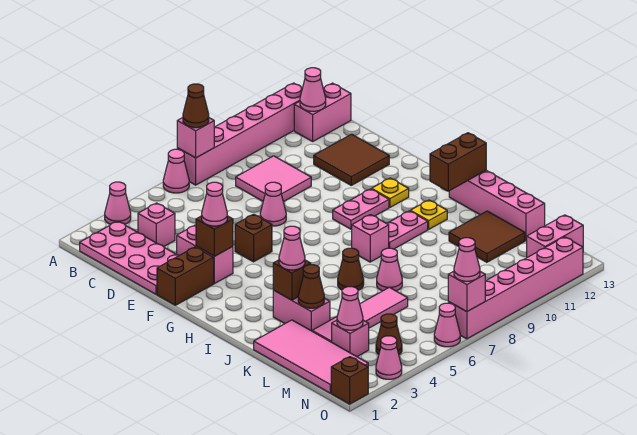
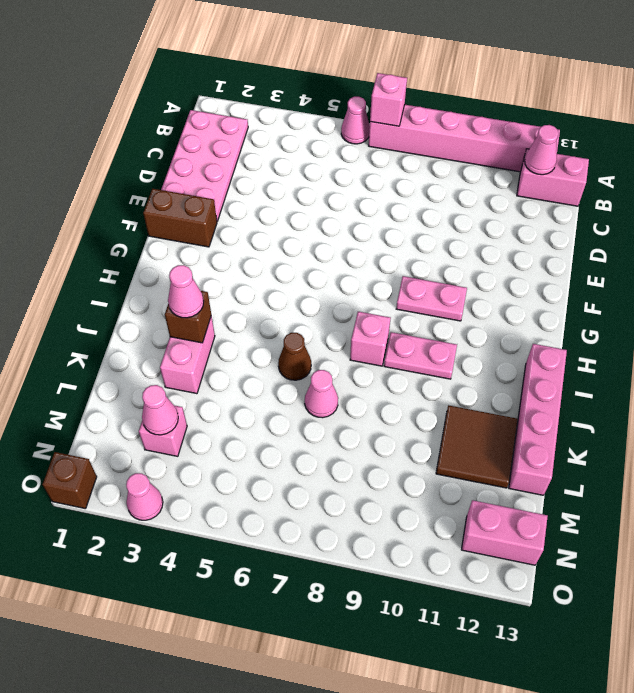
none -> pink cone A3 level 1
none -> pink brick C3 level 1
none -> pink tile C8:D9 level 1
none -> brown tile D11:E12 level 1

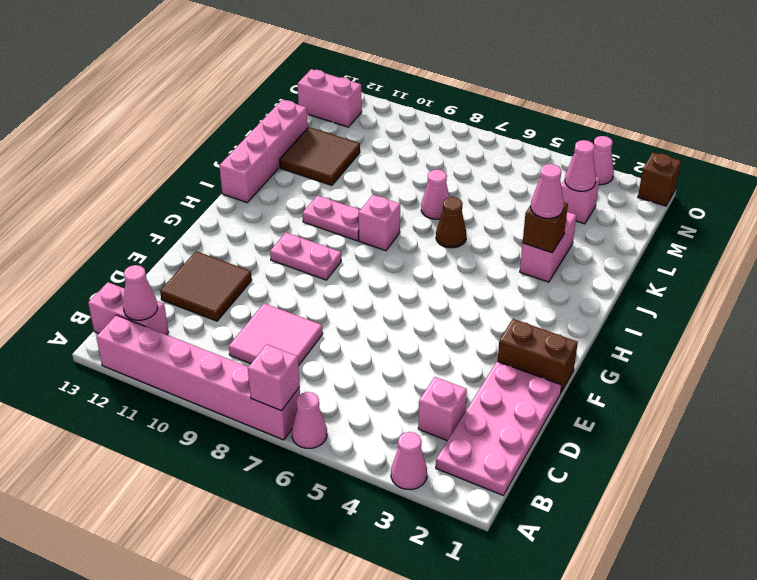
none -> pink brick E3:F3 level 1
none -> pink cone E7 level 1
none -> brown brick F5 level 1
none -> yellow plate G11 level 1

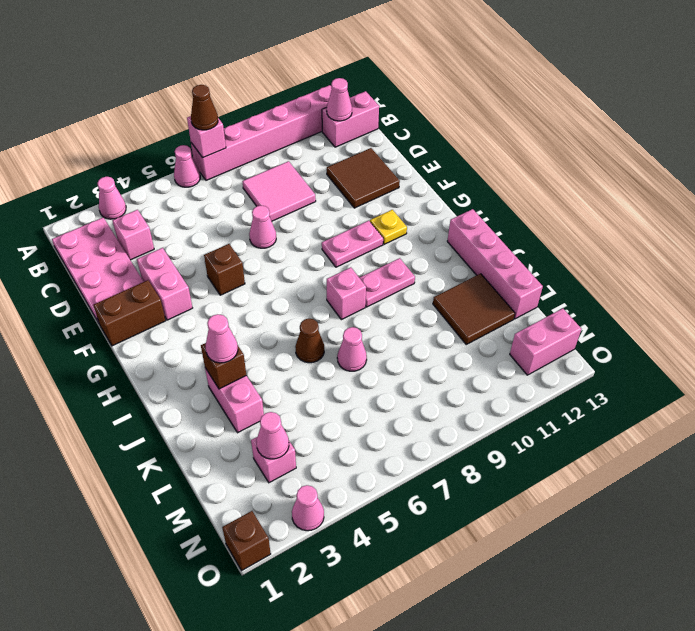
none -> yellow plate I11 level 1
none -> pink tile K1:N2 level 1
none -> pink tile L3:L6 level 1
none -> brown cone N4 level 1

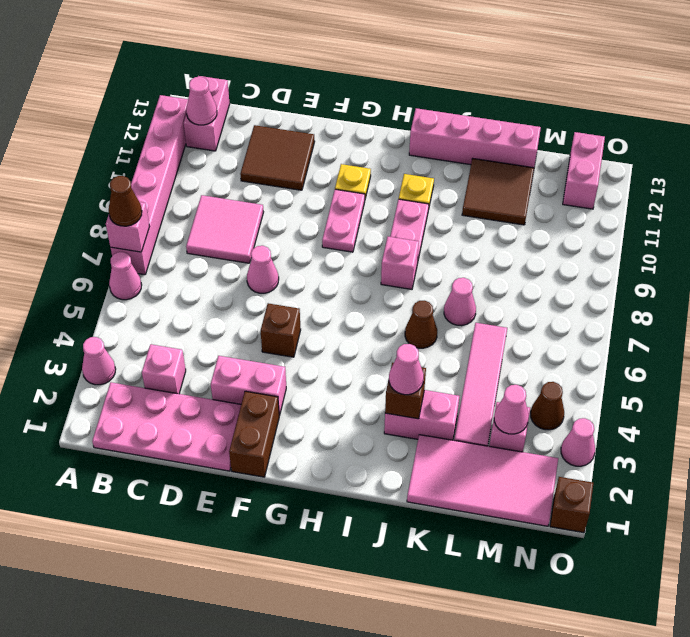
none -> pink cone O6 level 1
none -> pink brick O7:O12 level 1
none -> brown brick F3 level 2
none -> brown brick I12:I13 level 2

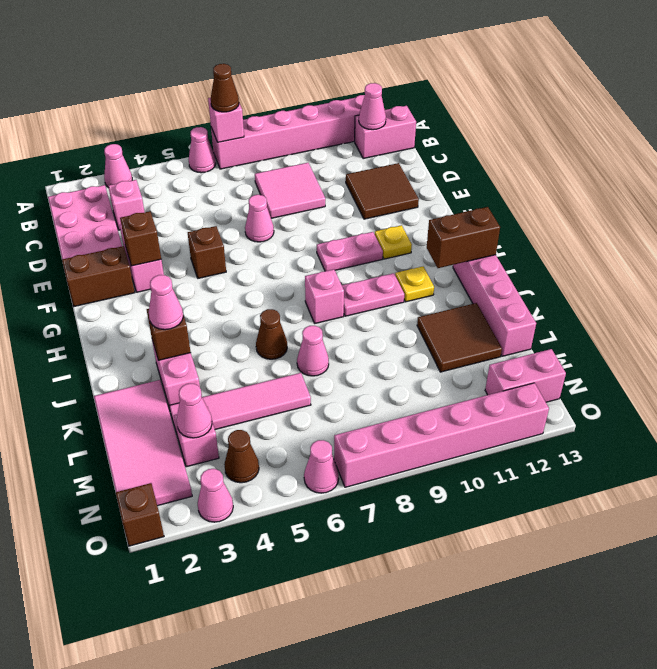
none -> brown cone K3 level 2
none -> pink brick O7 level 2
none -> pink cone F3 level 3
none -> pink cone O7 level 3

